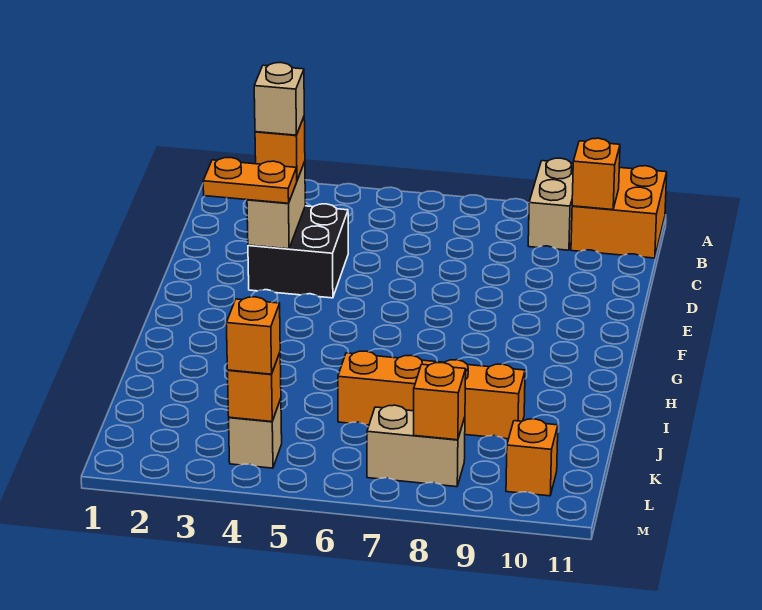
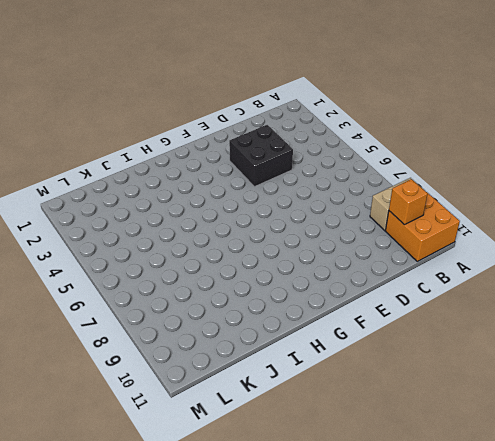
none -> orange brick J6:J9 level 1
none -> tan brick L4 level 1
none -> tan brick L7:L8 level 1

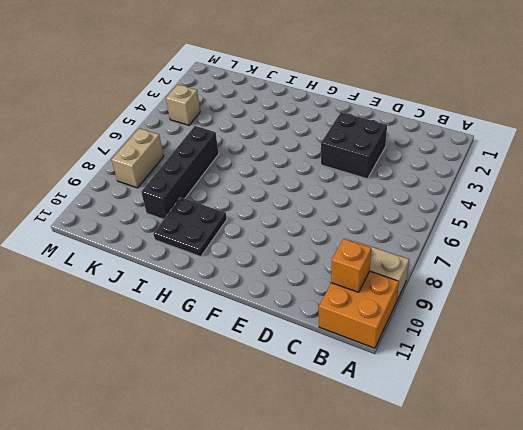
black plate H9:I10 level 1 -> none
black brick J6:J9 level 1 -> orange brick J6:J9 level 1
none -> orange brick L10 level 1
none -> tan brick D3:E3 level 2
none -> orange brick L4 level 2

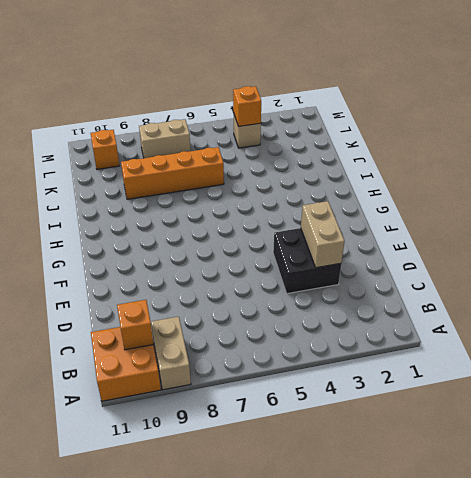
none -> orange brick L8 level 2
none -> orange brick D3 level 3
none -> orange plate E2:E3 level 3

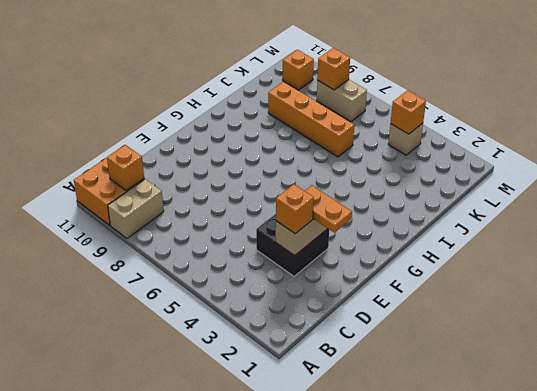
none -> orange brick L4 level 3
none -> tan brick D3 level 4

